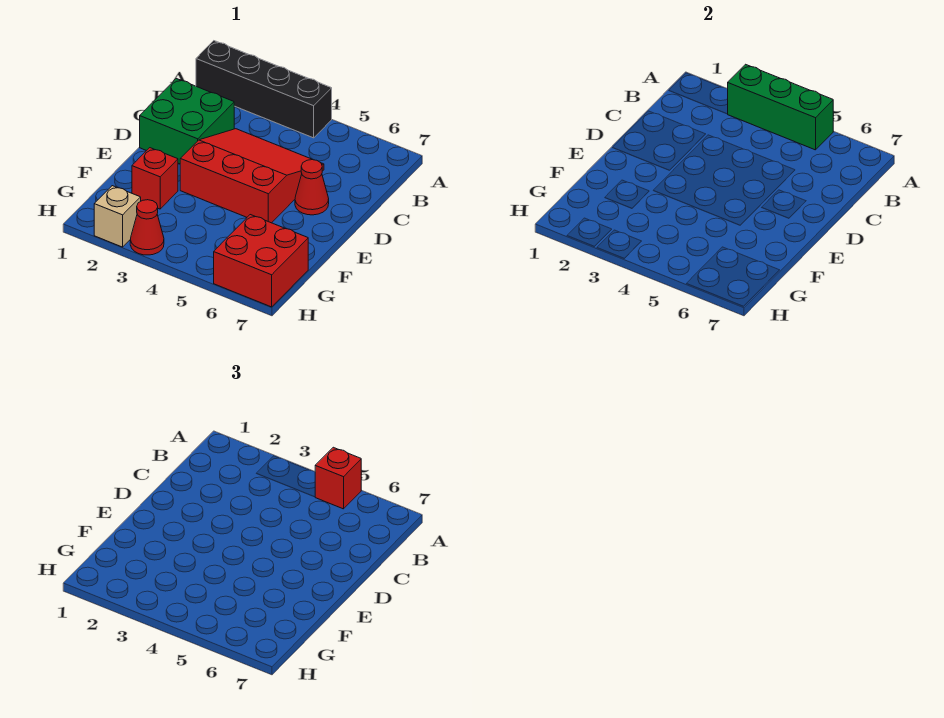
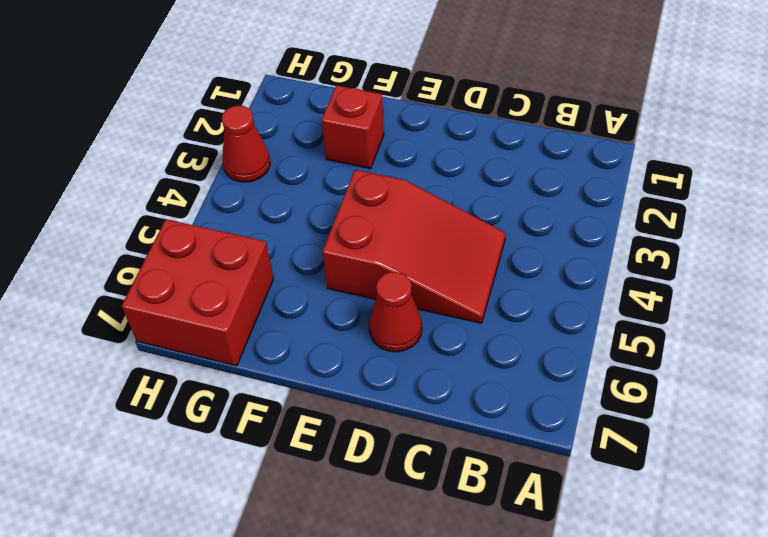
red slope C4:E5 level 1 top E -> red slope C3:E5 level 1 top E
none -> black brick A1:A4 level 1
none -> green brick C1:D2 level 1

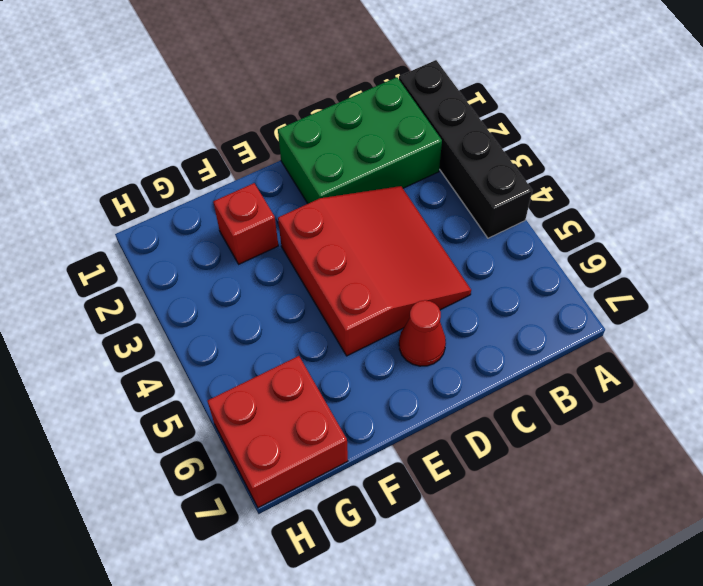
green brick B1:D2 level 1 -> green brick C1:D2 level 1
none -> tan brick H2 level 1
none -> red cone H3 level 1

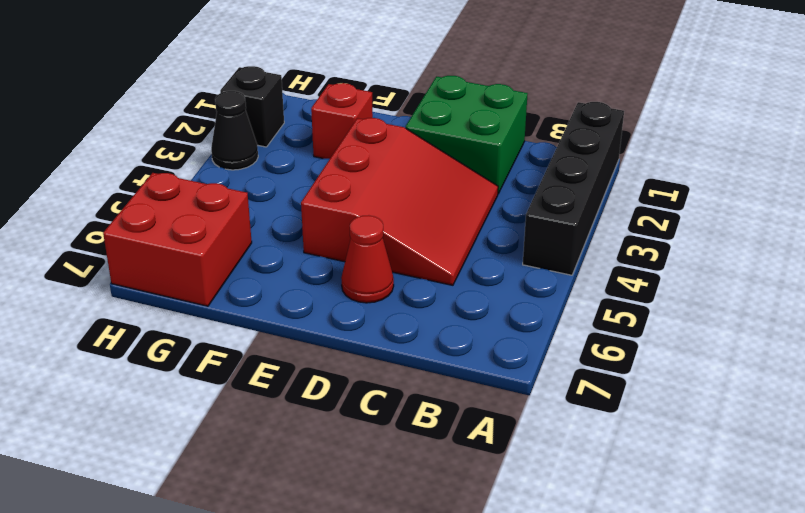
black brick H2 level 1 -> tan brick H2 level 1
black cone H3 level 1 -> red cone H3 level 1
none -> green brick A3:A5 level 2
none -> red brick A5 level 3

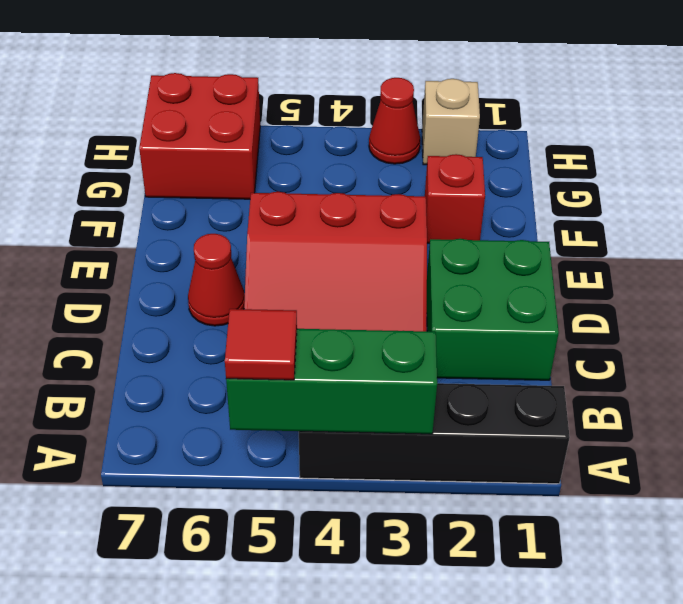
red tile A5 level 3 -> red brick A5 level 3

